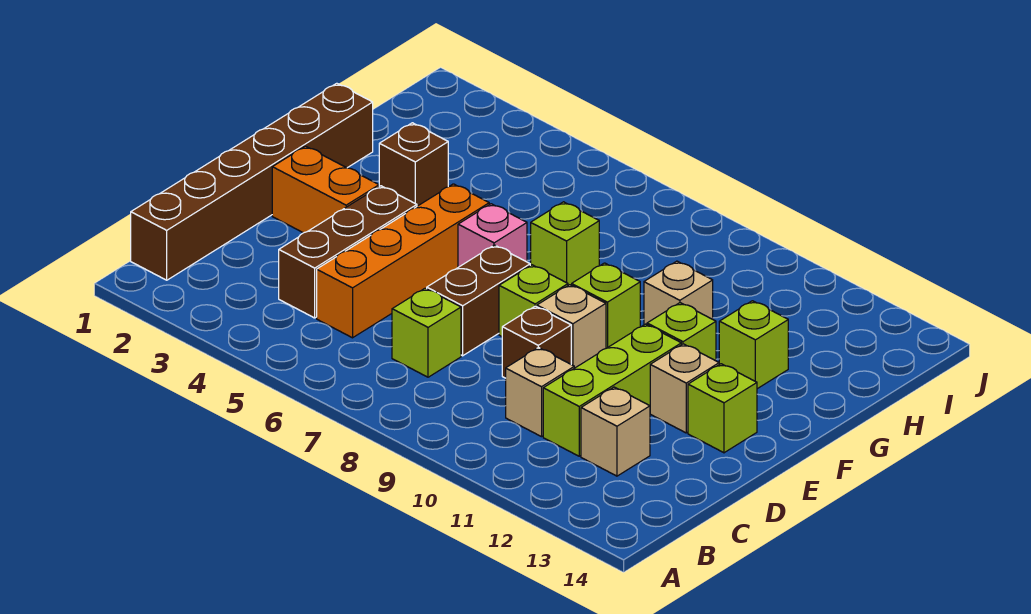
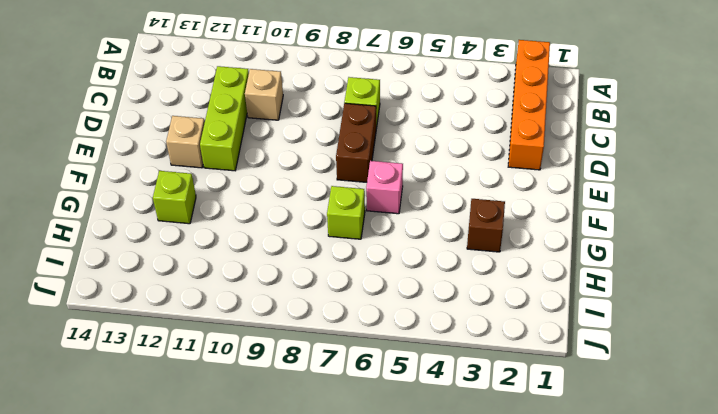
orange brick A2:D2 level 1 -> orange brick C5:F5 level 1
none -> brown brick B1:G1 level 1
none -> brown brick C4:E4 level 1
none -> tan brick C12 level 1

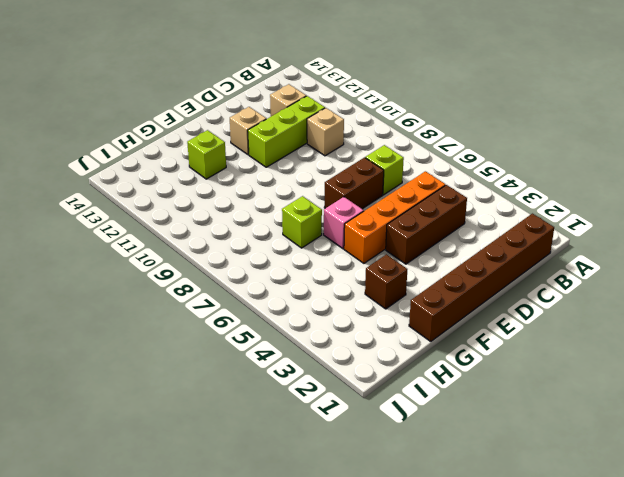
none -> brown brick D9 level 1
none -> orange brick E2:E3 level 1
none -> lime brick E8 level 1

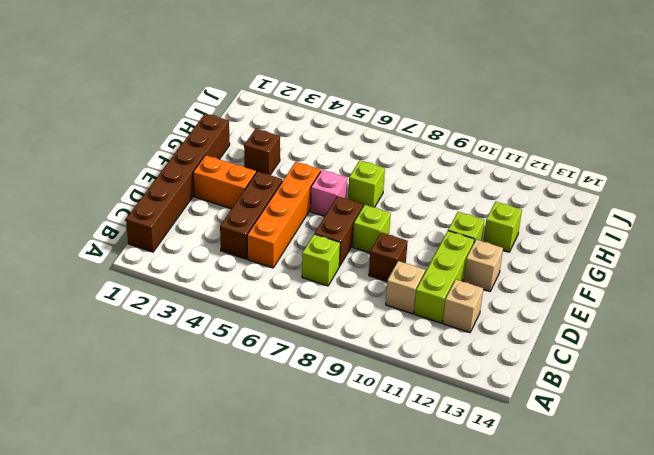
none -> tan brick E9 level 1
none -> lime brick E13 level 1
none -> lime brick F9 level 1

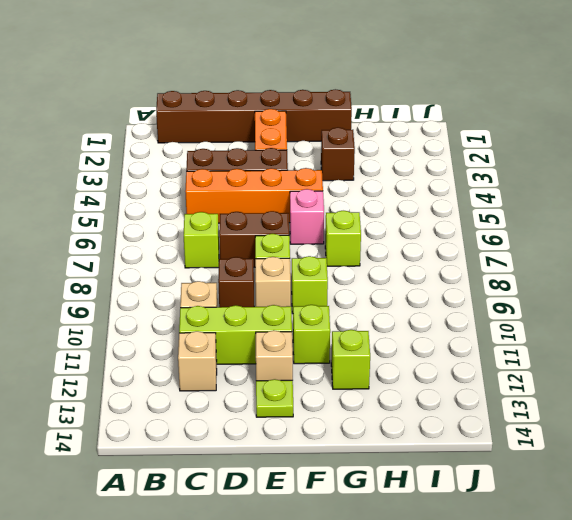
lime plate E13 level 1 -> lime brick E13 level 1
none -> tan brick G10 level 1

